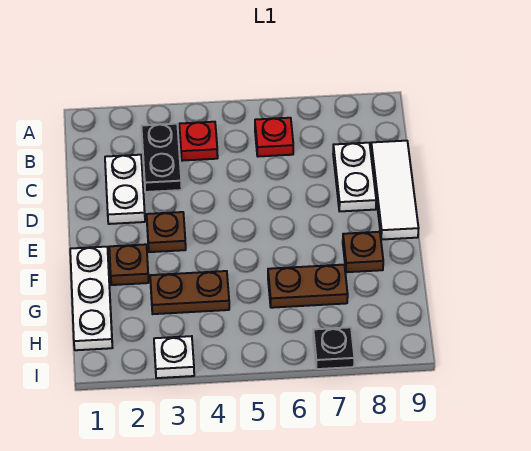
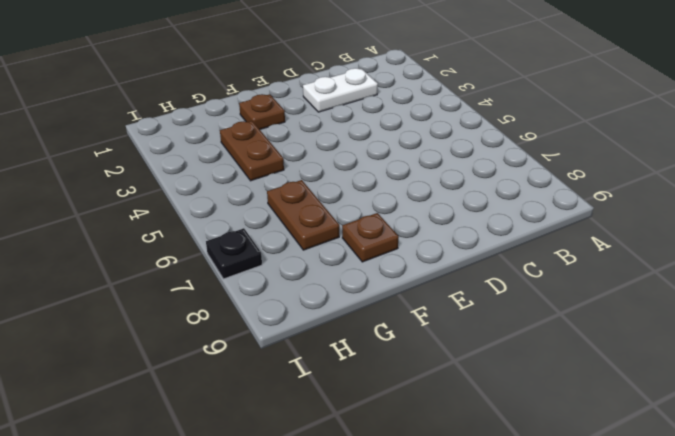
none -> black plate B3:C3 level 1
none -> red plate B4 level 1
none -> red plate B6 level 1

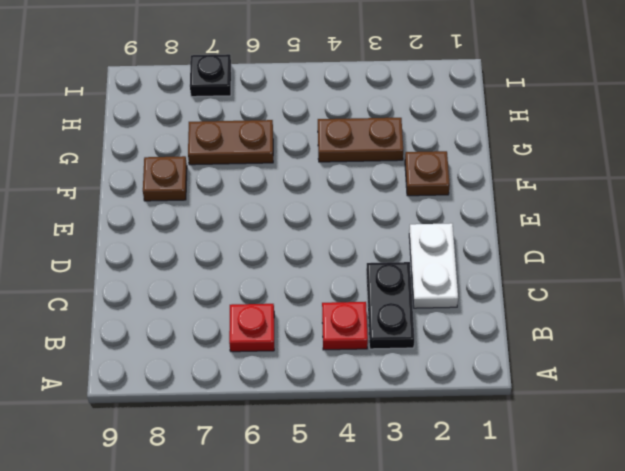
none -> white plate C8:D8 level 1
none -> white tile C9:E9 level 1
none -> brown plate E3 level 1

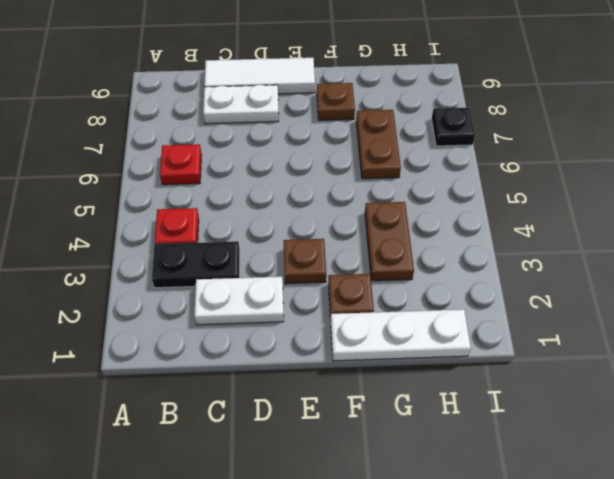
none -> white plate I3 level 1

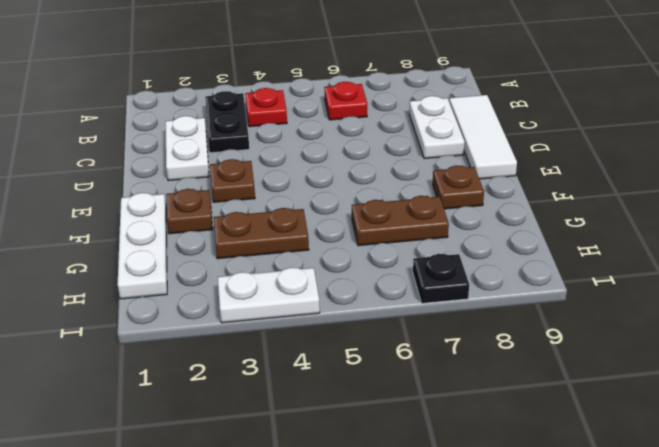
white plate I3:I4 level 1 -> white plate I3 level 1

